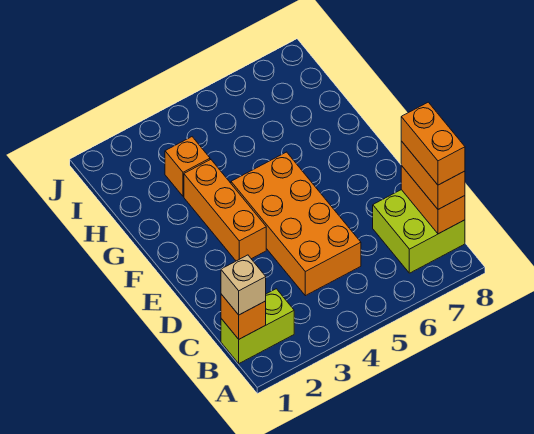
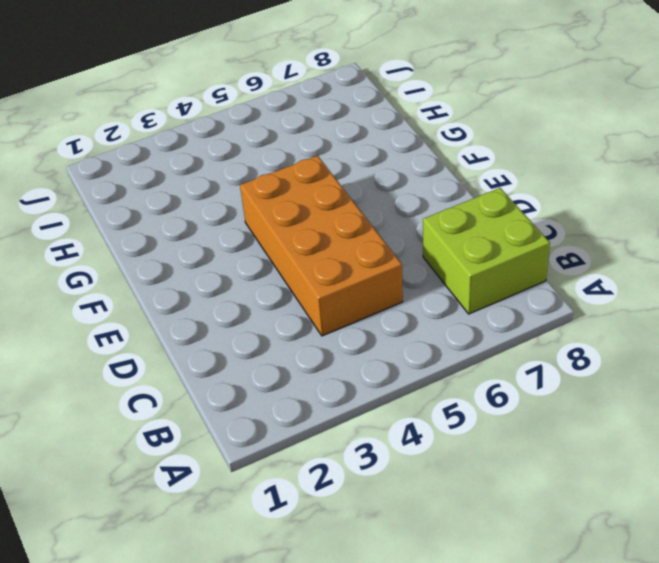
none -> lime brick B1:B2 level 1
none -> orange brick E3:G3 level 1

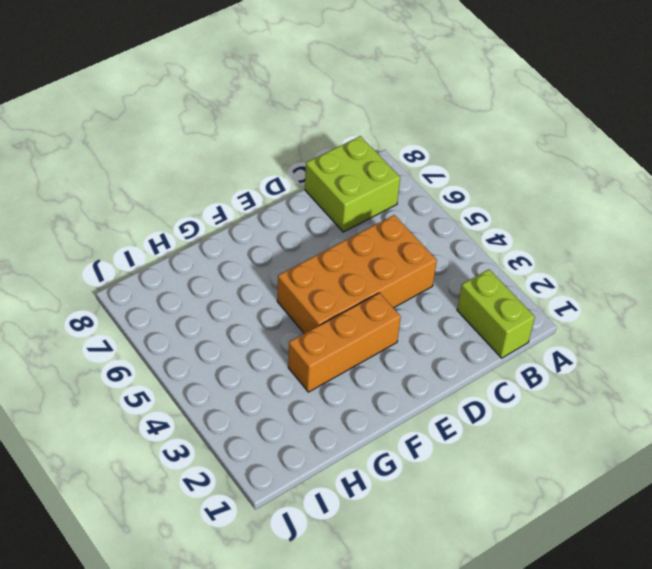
none -> orange brick H3 level 1
none -> orange brick B1 level 2

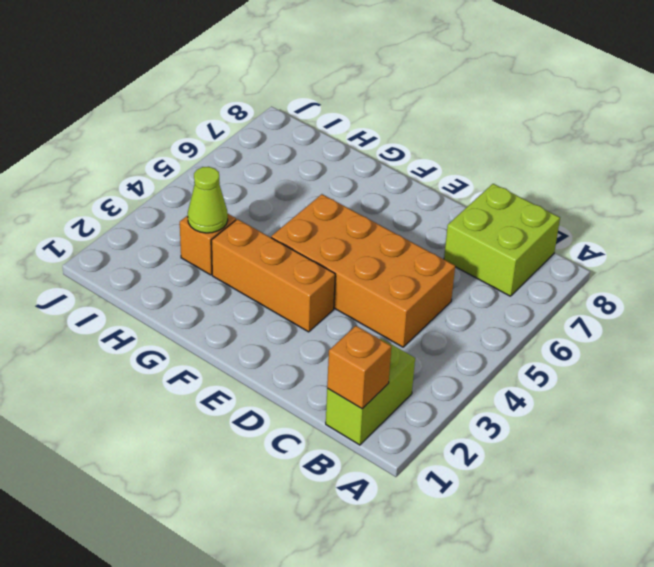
lime cone H3 level 2 -> none
none -> orange brick B8:C8 level 2
none -> tan brick B1 level 3

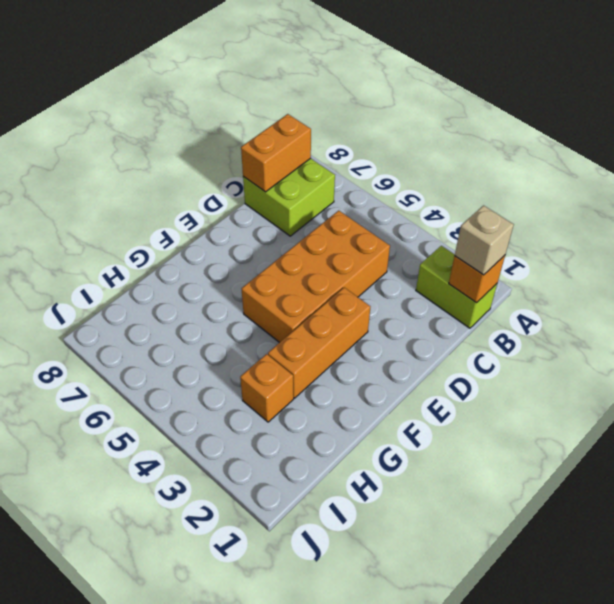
none -> orange brick B8:C8 level 3
none -> orange brick B8:C8 level 4

